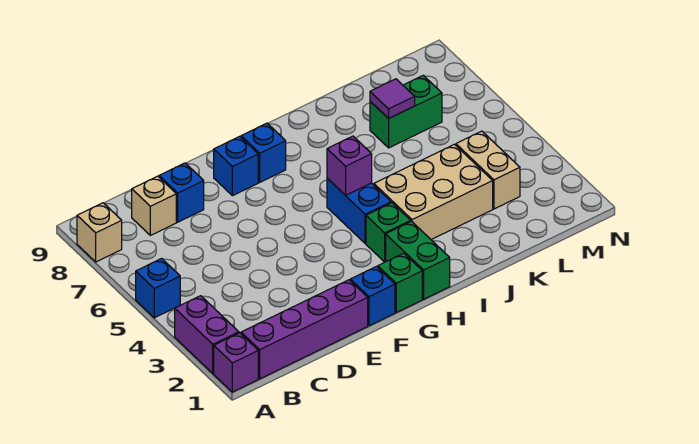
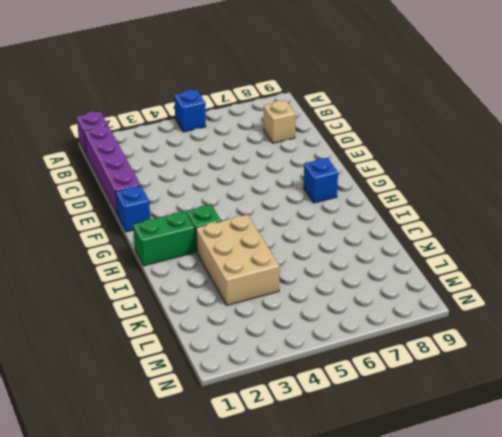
none -> purple brick A2:A3 level 1
none -> tan brick A8 level 1
none -> blue brick D8 level 1

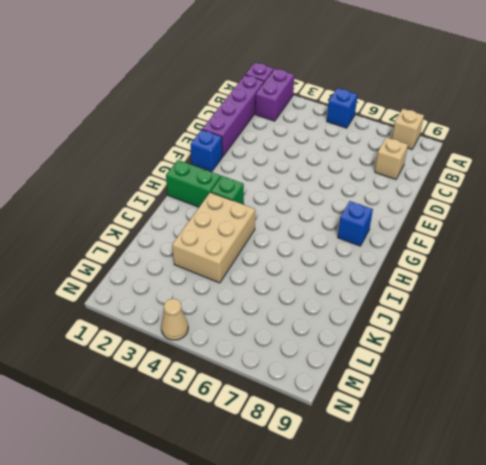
purple brick A2:B2 level 1 -> purple brick A2:A3 level 1
tan cone N4 level 1 -> none
none -> blue brick D8 level 1
none -> blue brick F8 level 1
none -> green brick G1 level 1

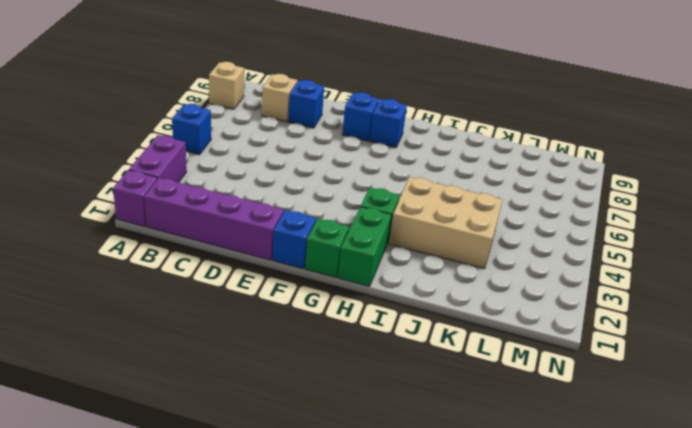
none -> blue brick H4:H5 level 1
none -> green brick K7:L7 level 1
none -> tan brick L3:L4 level 1

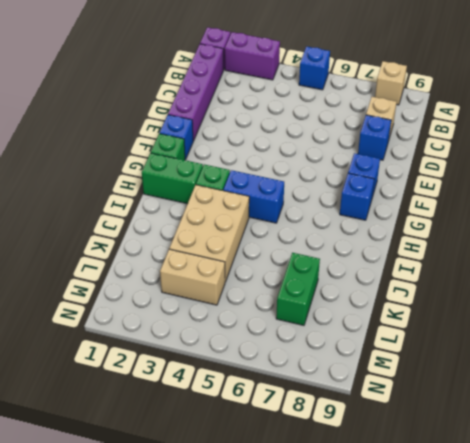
none -> purple brick H5 level 2
none -> purple tile K7 level 2

